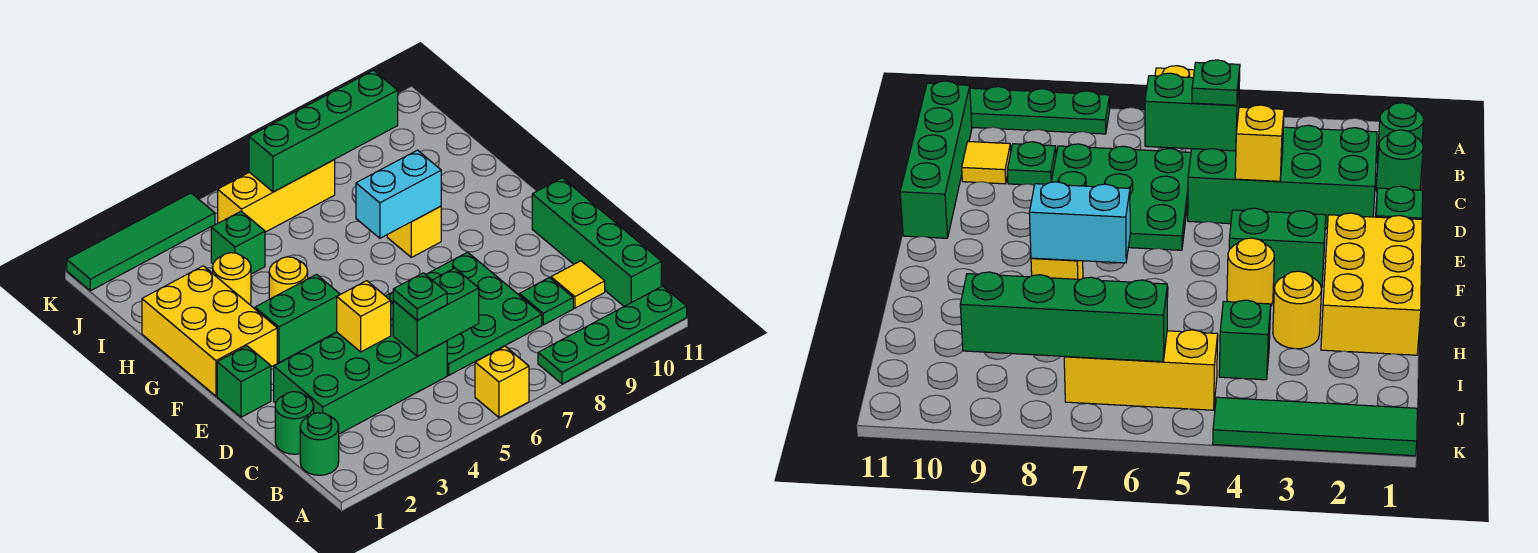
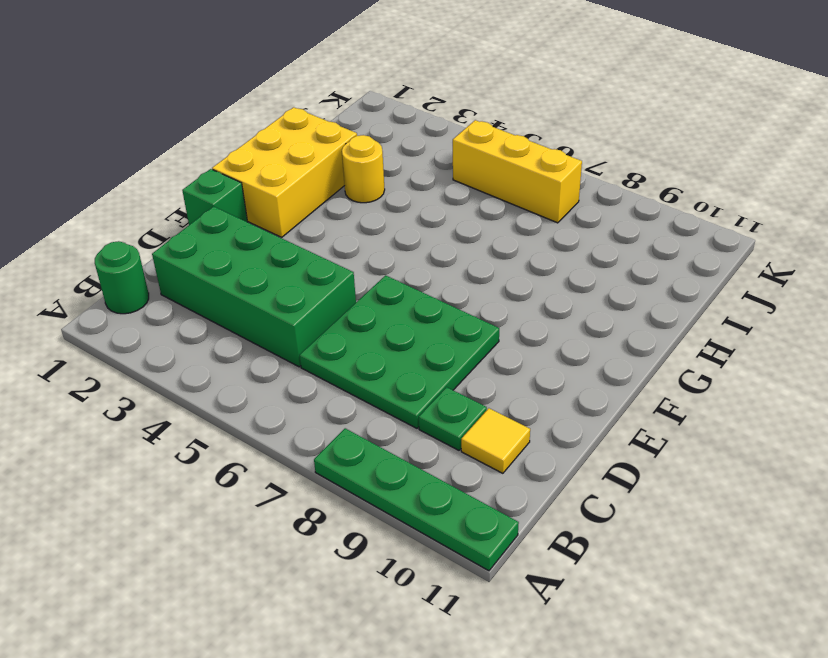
none -> yellow brick A6 level 1
none -> green brick B11:E11 level 1
none -> green round brick C1 level 1

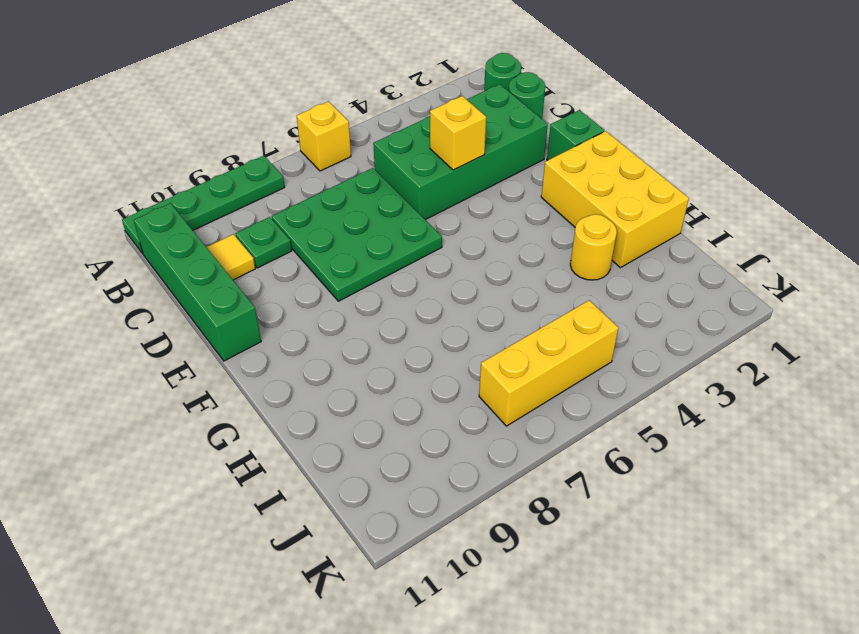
none -> green brick F3:F4 level 1
none -> yellow round brick G4 level 1
none -> yellow brick G8 level 1

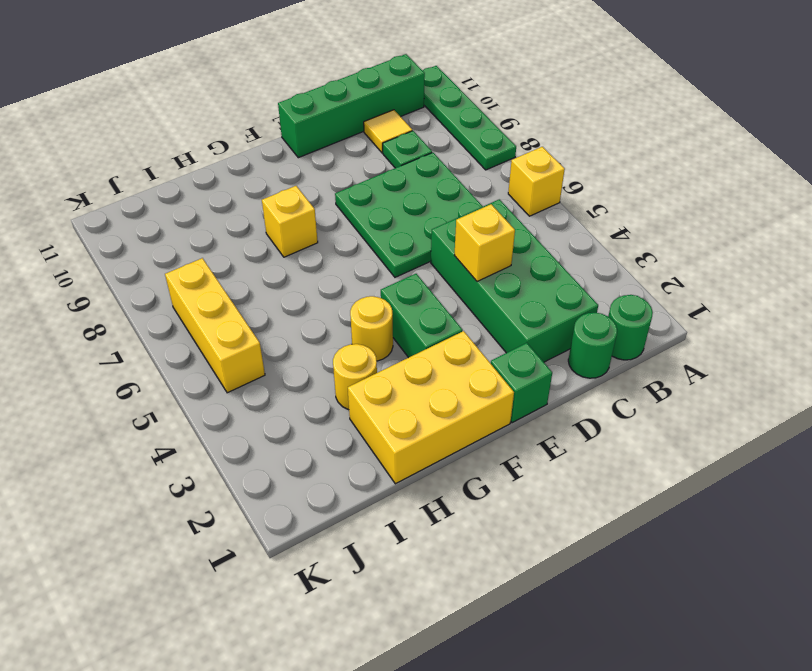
none -> green brick I4 level 1
none -> green tile K1:K4 level 1
none -> green brick C5:C6 level 2

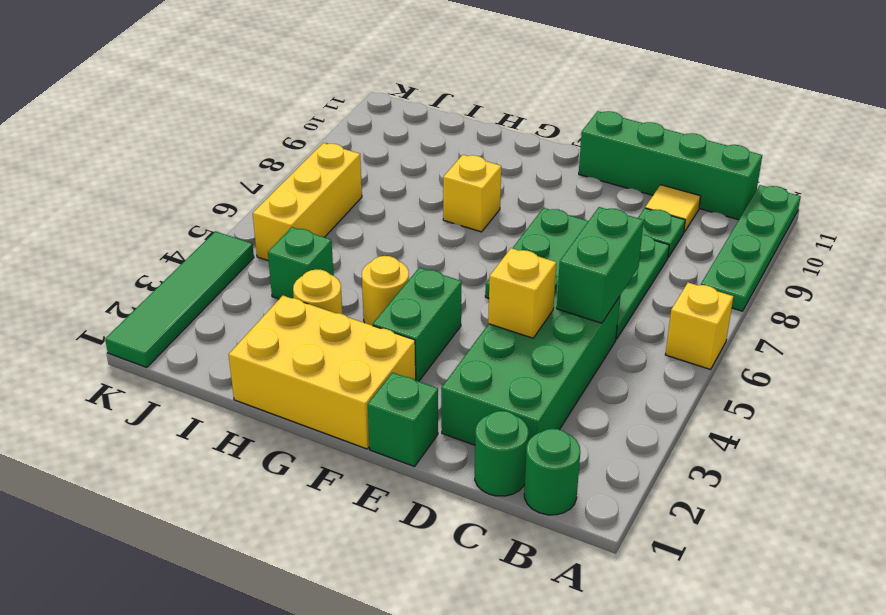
none -> cyan brick G7:G8 level 2
none -> green brick J6:J9 level 2
none -> green plate C5 level 3

